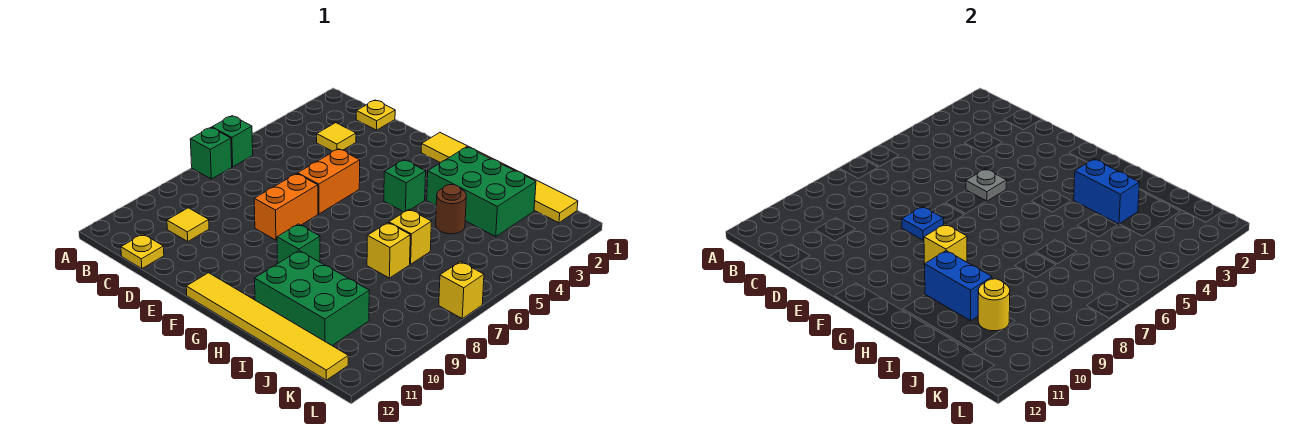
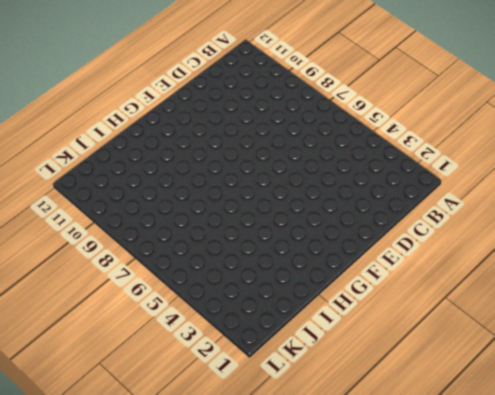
none -> green brick A6 level 1
none -> green brick A7 level 1
none -> yellow plate C1 level 1

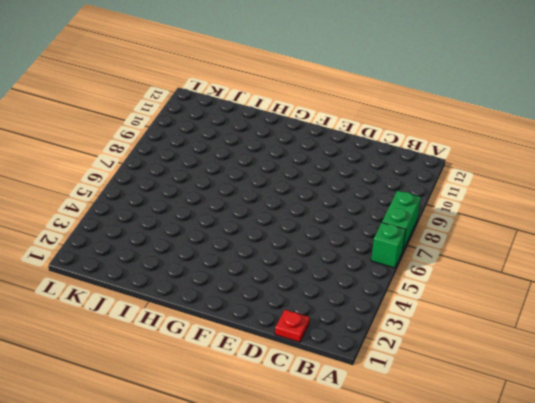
green brick A7:A8 level 1 -> green brick A7 level 1
red plate C1 level 1 -> yellow plate C1 level 1
none -> yellow tile C3 level 1
none -> yellow tile C10 level 1
none -> yellow plate C12 level 1

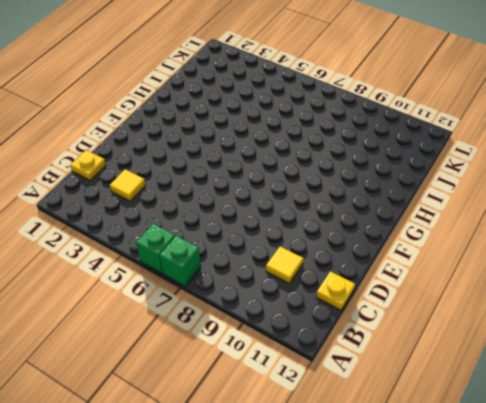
none -> orange brick E5:E6 level 1
none -> orange brick E7:E8 level 1
none -> yellow tile F1:K1 level 1

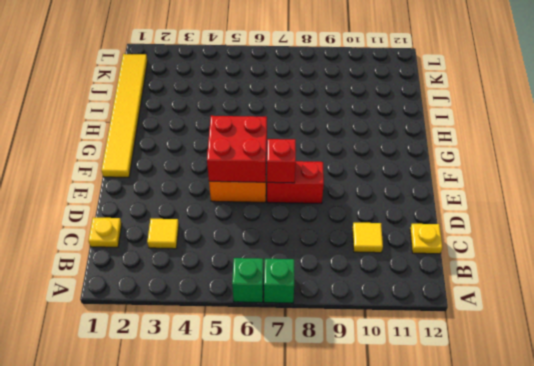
red brick E5:F6 level 2 -> grey plate E5 level 2
red brick E7:E8 level 1 -> orange brick E7:E8 level 1
red brick E7 level 2 -> none
none -> yellow tile F12:K12 level 1
none -> green brick G4 level 1
none -> green brick G9 level 1

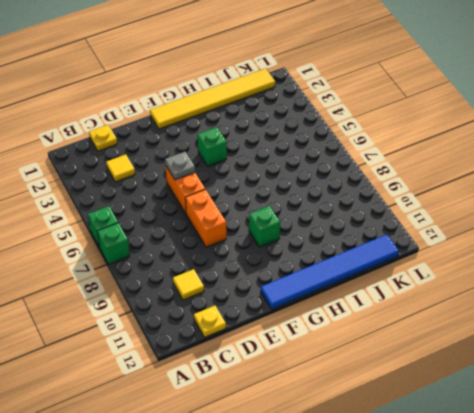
blue tile F12:K12 level 1 -> yellow tile F12:K12 level 1
none -> green brick H2:J3 level 1
none -> green brick H10:J11 level 1
none -> brown round brick I4 level 1

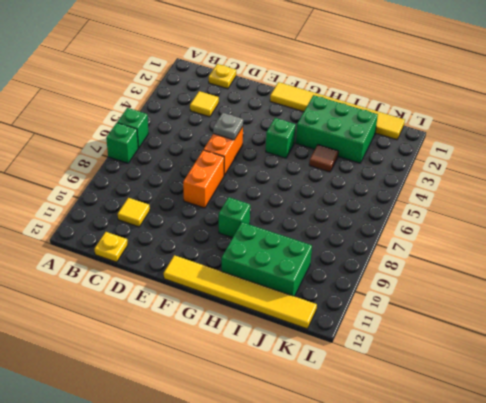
brown tile I4 level 1 -> brown round brick I4 level 1
none -> yellow brick I6 level 1
none -> yellow brick I7 level 1
none -> yellow brick L7 level 1

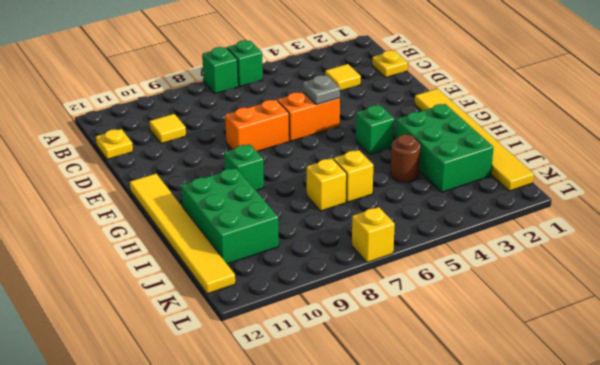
none -> blue plate E8 level 2
none -> yellow brick G9 level 2
none -> blue brick H3:I3 level 2

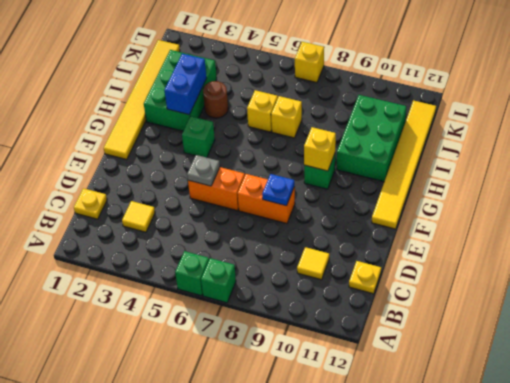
none -> blue brick H10:I10 level 2
none -> yellow round brick J10 level 2

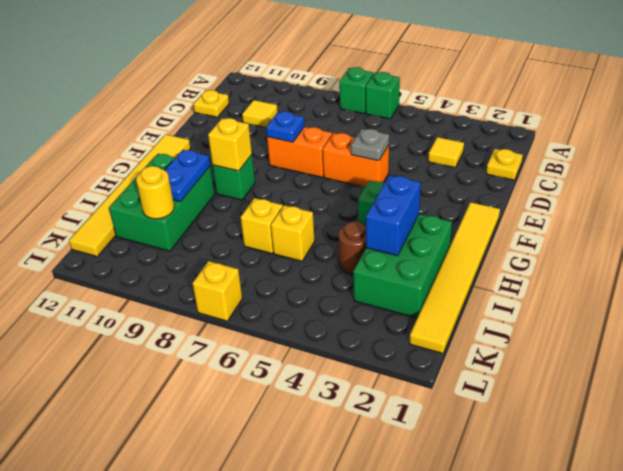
blue plate H10:I10 level 2 -> blue brick H10:I10 level 2

